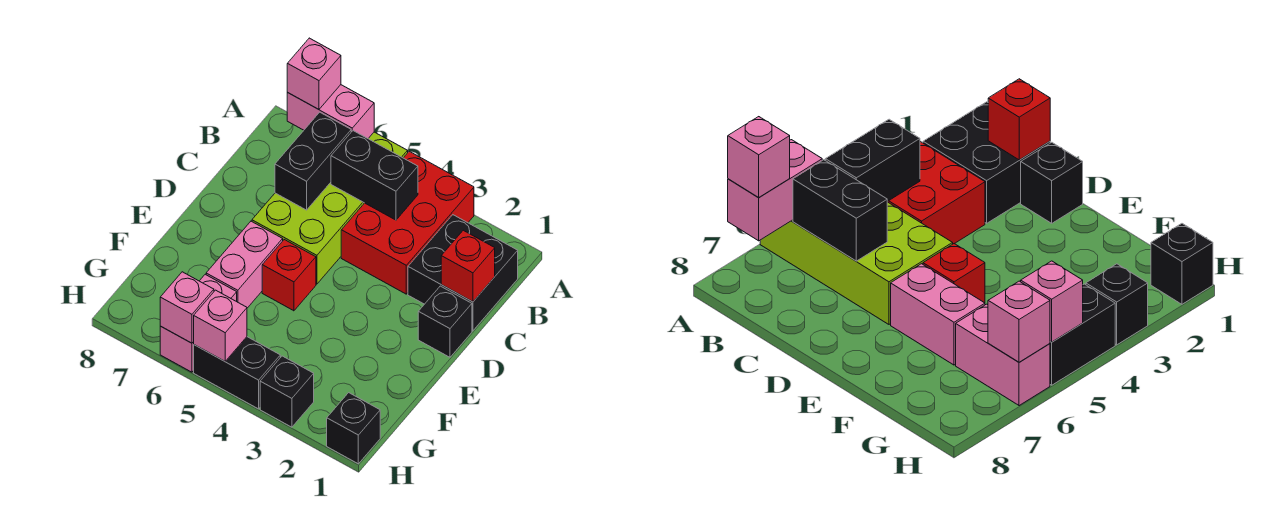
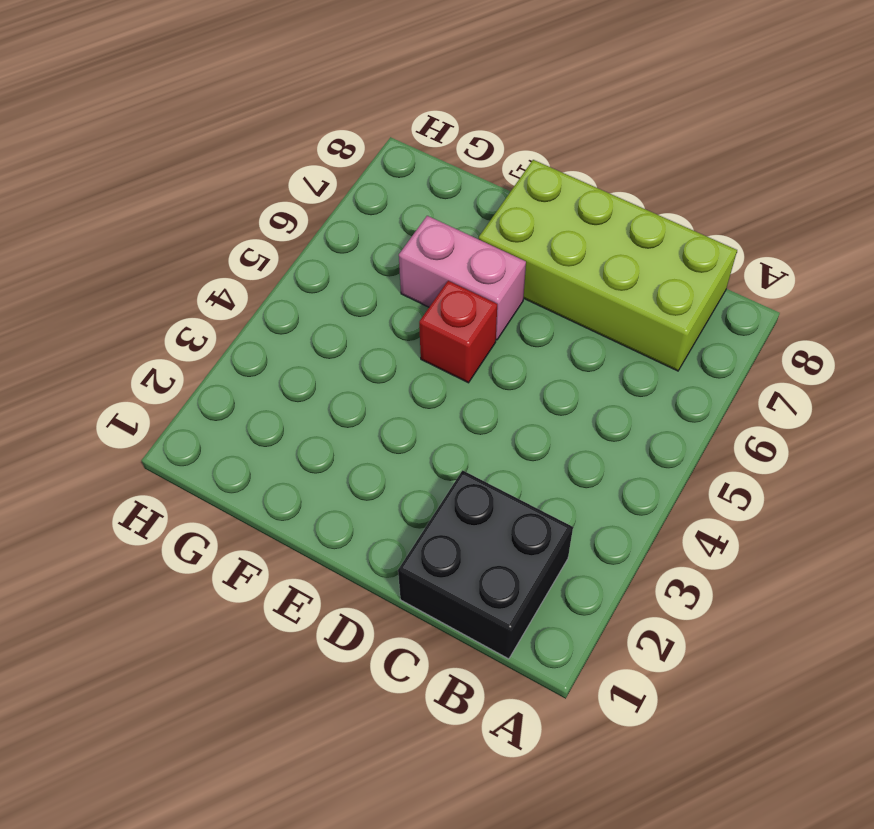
lime brick B7:E8 level 1 -> lime brick A5:D6 level 1
none -> red brick A3:C4 level 1
none -> black brick D1 level 1
none -> pink brick G6:H6 level 1

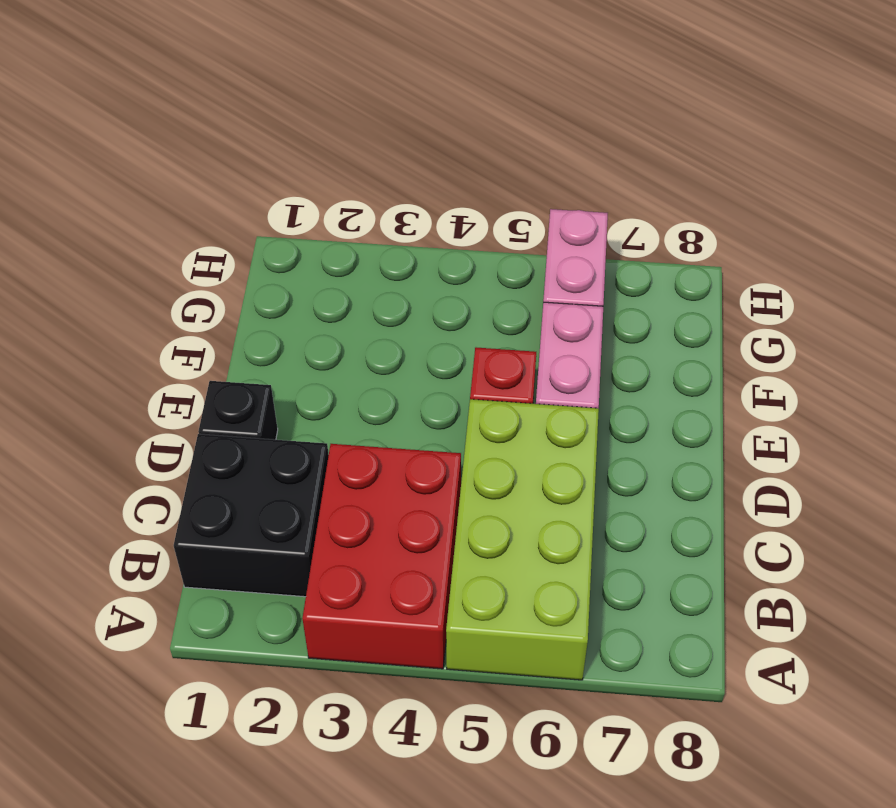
none -> black brick H1 level 1
none -> black brick H3 level 1
none -> black brick H4:H5 level 1

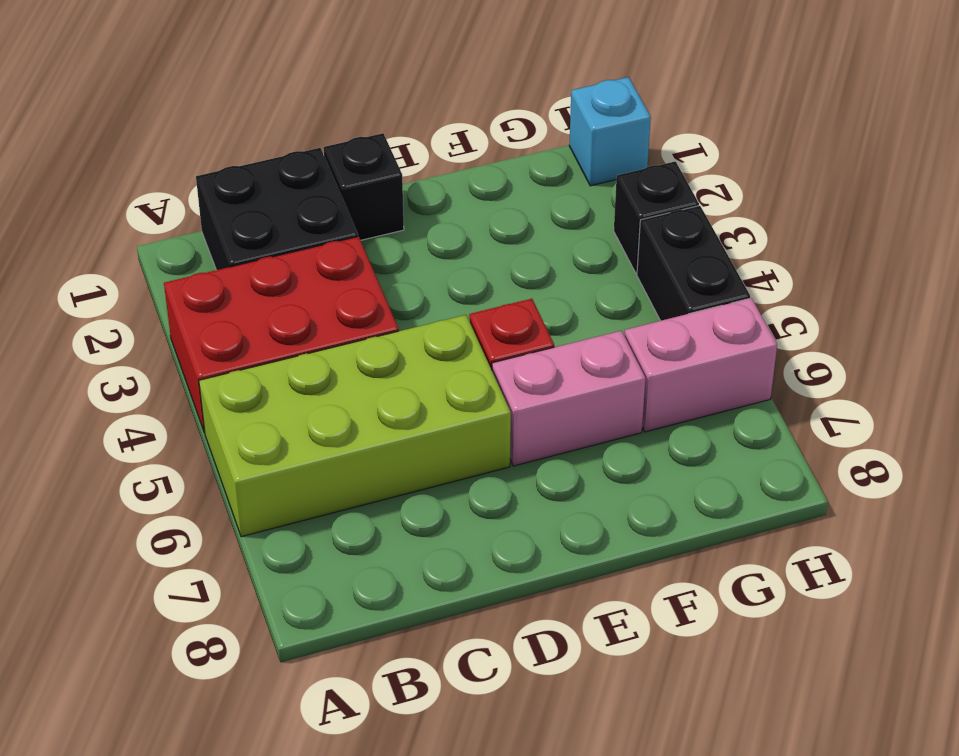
cyan brick H1 level 1 -> black brick H1 level 1
none -> pink brick A6:A7 level 2
none -> black brick B4:B5 level 2
none -> black brick B6:C6 level 2

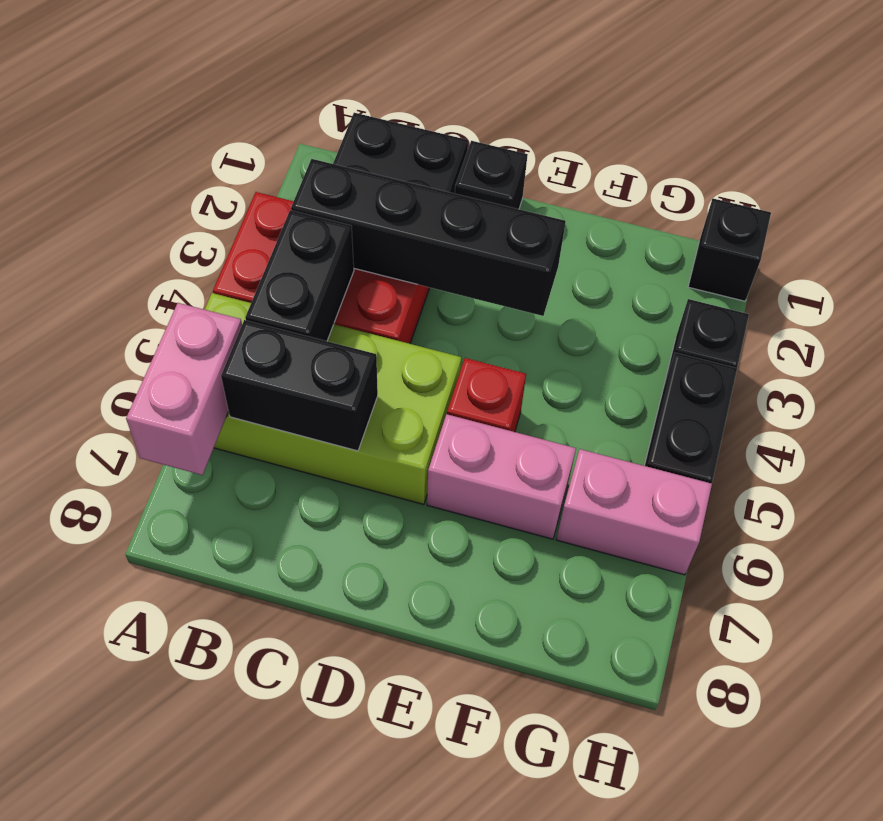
black brick B3:E3 level 2 -> none
none -> red brick C1 level 2
none -> pink brick H5 level 2
none -> pink brick H6 level 2

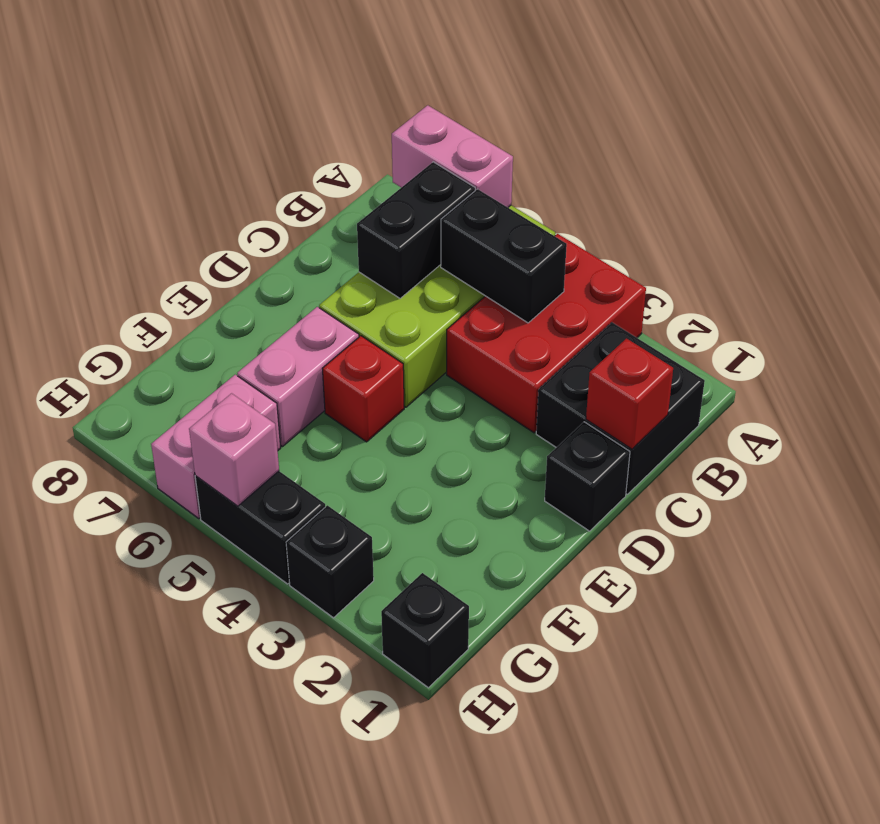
none -> pink brick H6 level 2
none -> pink brick A7 level 3

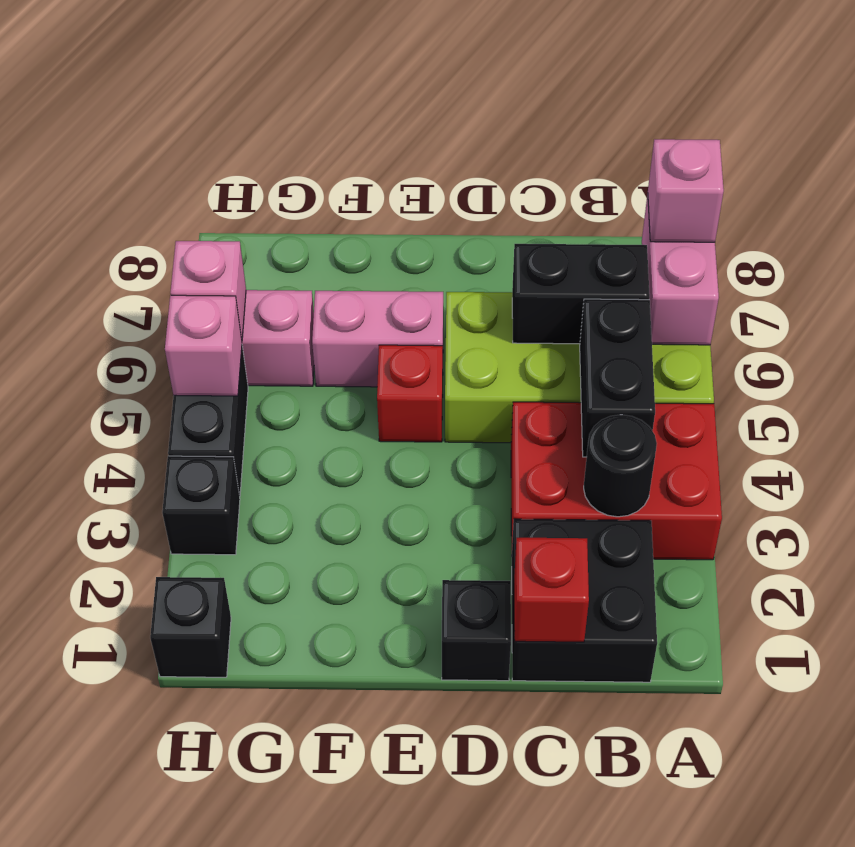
black round brick B3 level 2 -> none

